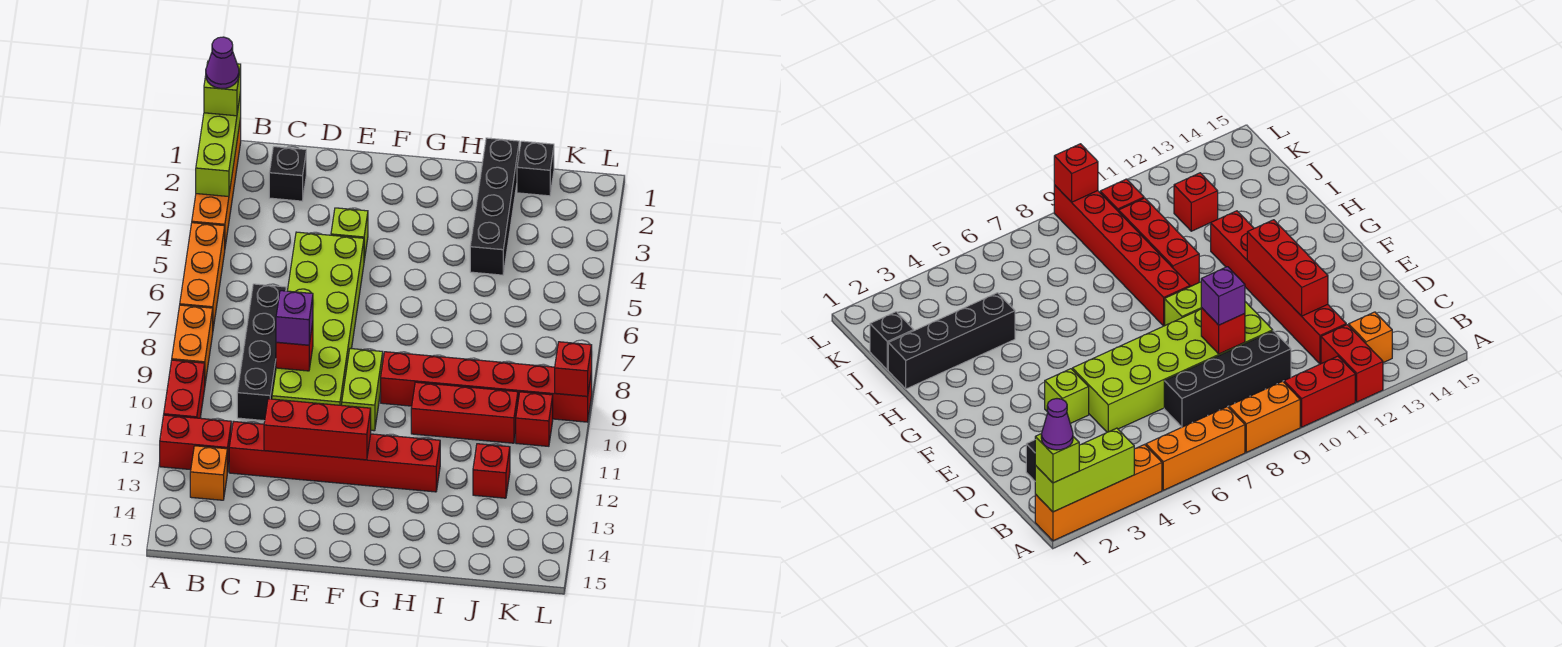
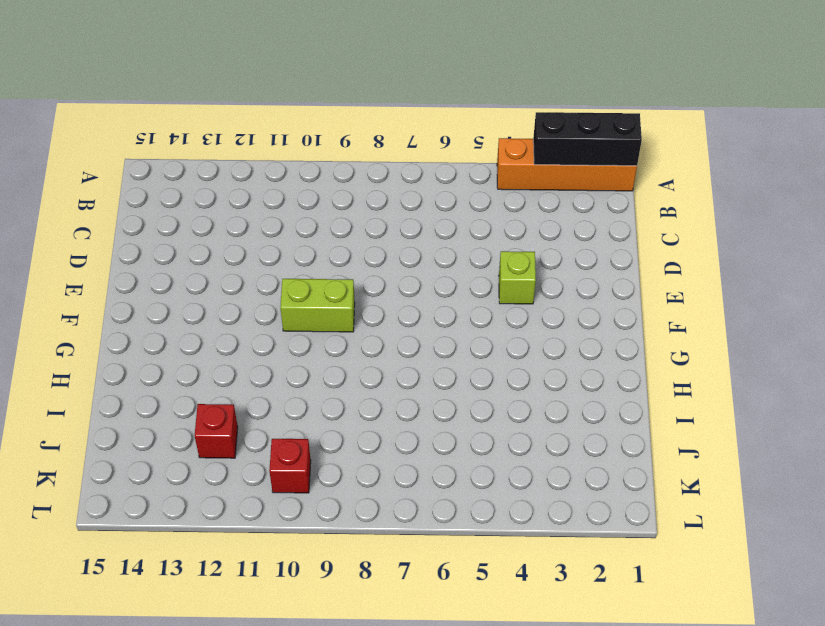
black brick A1:A3 level 2 -> lime brick A1:A3 level 2
none -> orange brick A5:A7 level 1
none -> orange brick A8:A9 level 1
none -> red brick A10:A11 level 1

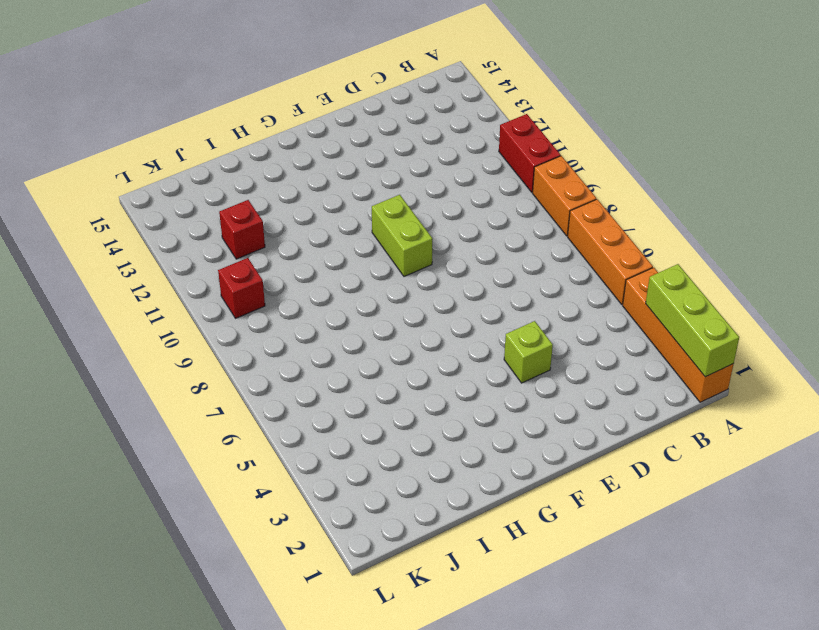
none -> red brick A12:B12 level 1
none -> orange brick B13 level 1
none -> black brick C2 level 1

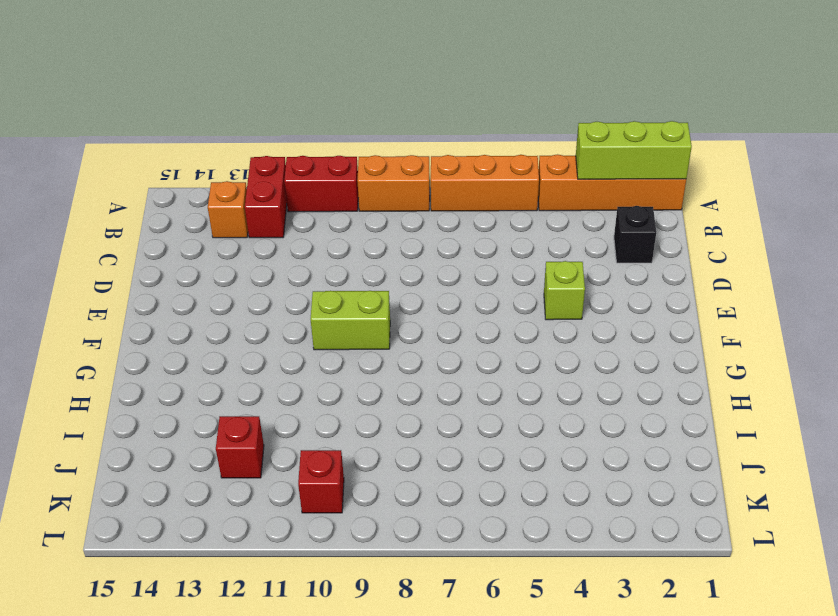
none -> black brick C7:C10 level 1
none -> red brick C12:H12 level 1
none -> lime brick D5:E10 level 1

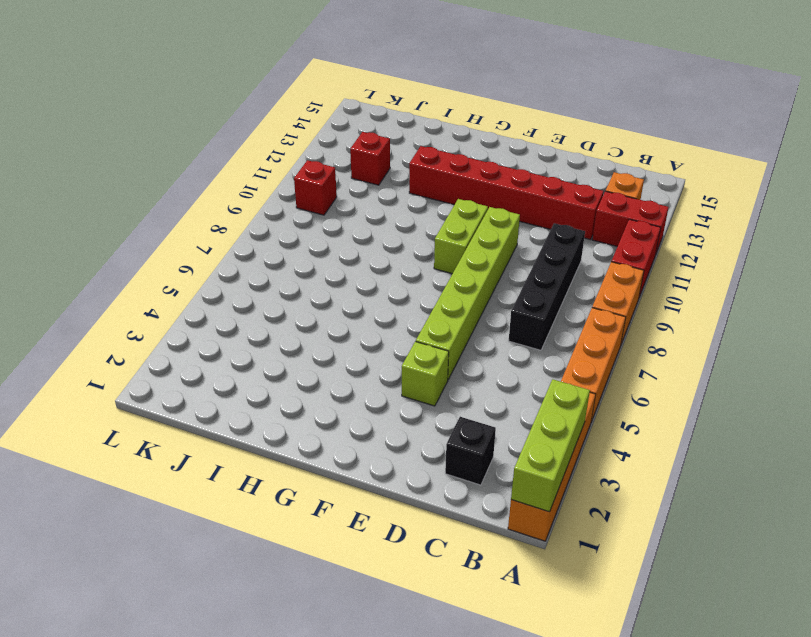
lime brick E5:E10 level 1 -> lime brick D5:E10 level 1
none -> red brick G9:L9 level 1
none -> red brick H10:J10 level 1
none -> black brick I1:I4 level 1

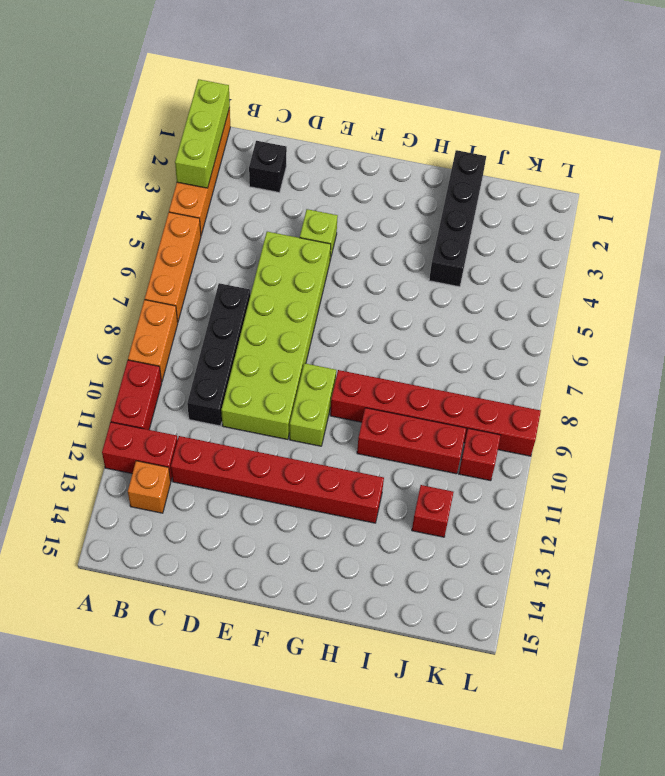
none -> black brick J1 level 1
none -> red brick D9 level 2
none -> red brick D12:F12 level 2

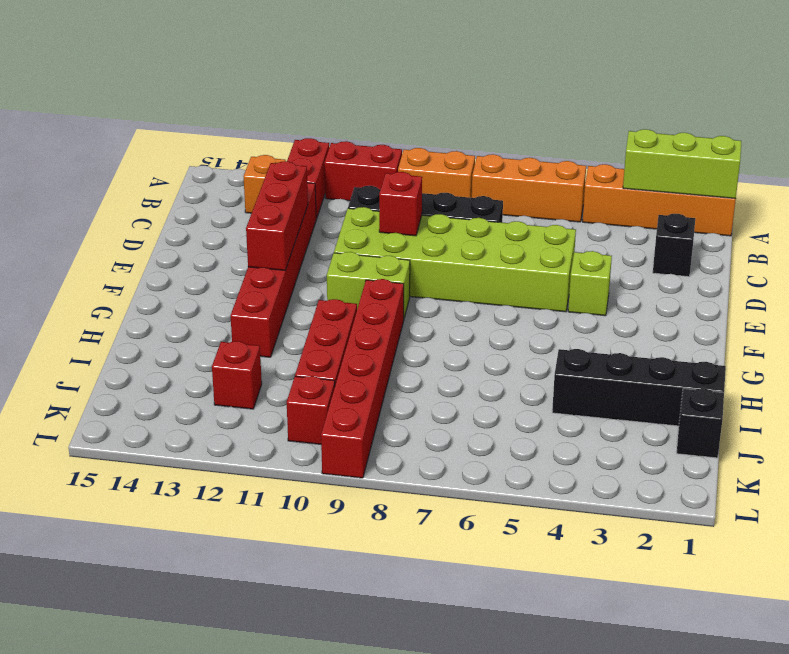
none -> red brick L9 level 2
none -> lime brick A1 level 3
none -> purple brick D9 level 3

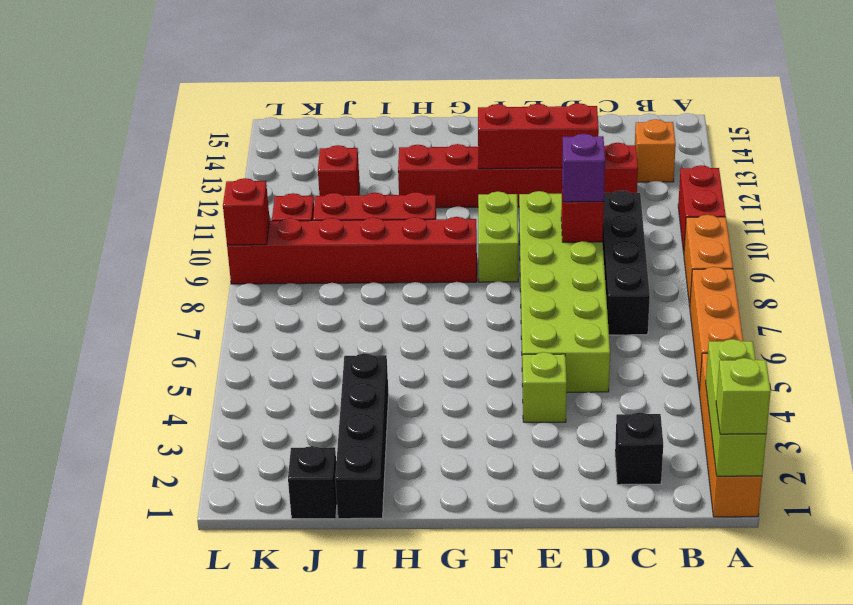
none -> red brick A12:B12 level 1
none -> purple cone A1 level 4

